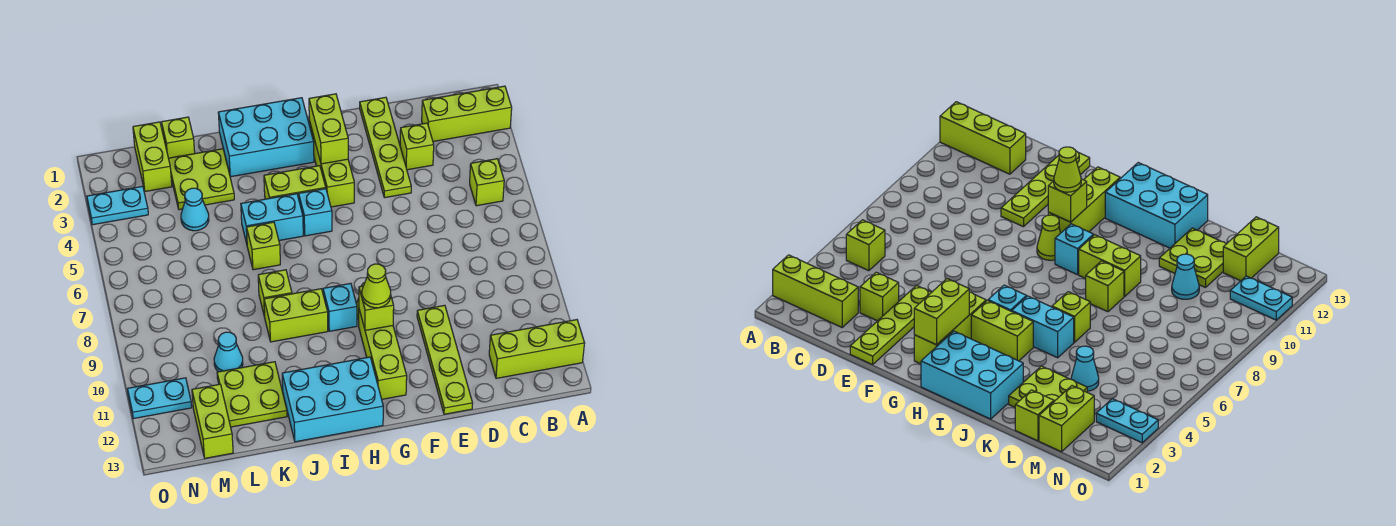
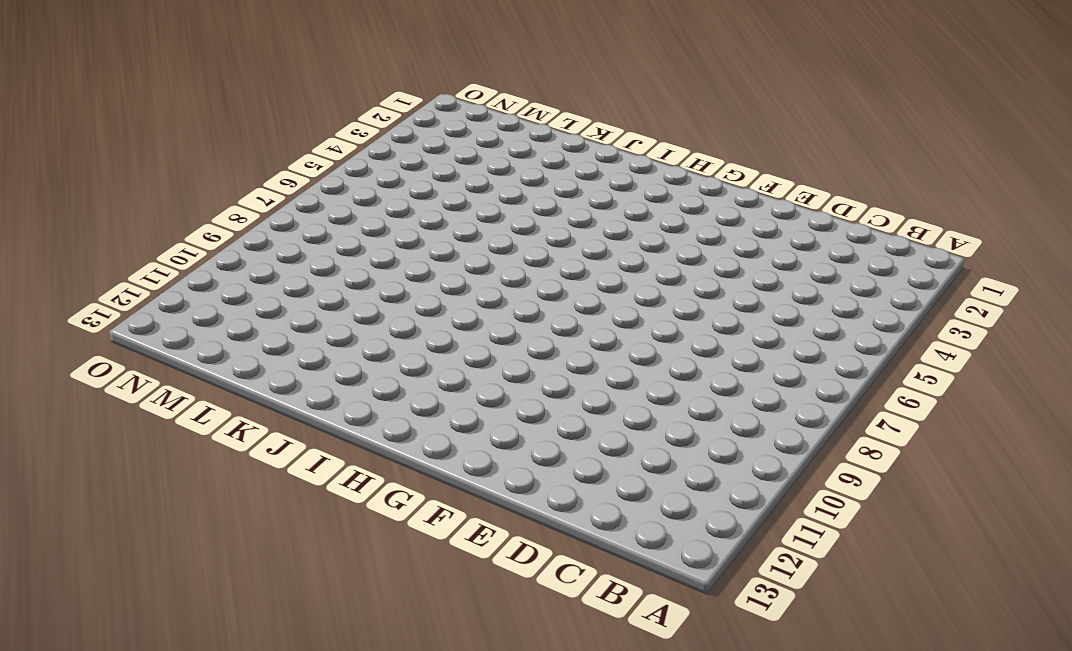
none -> lime brick A2:C2 level 1
none -> lime brick A12:C12 level 1
none -> lime brick B5 level 1
none -> lime brick D3 level 1

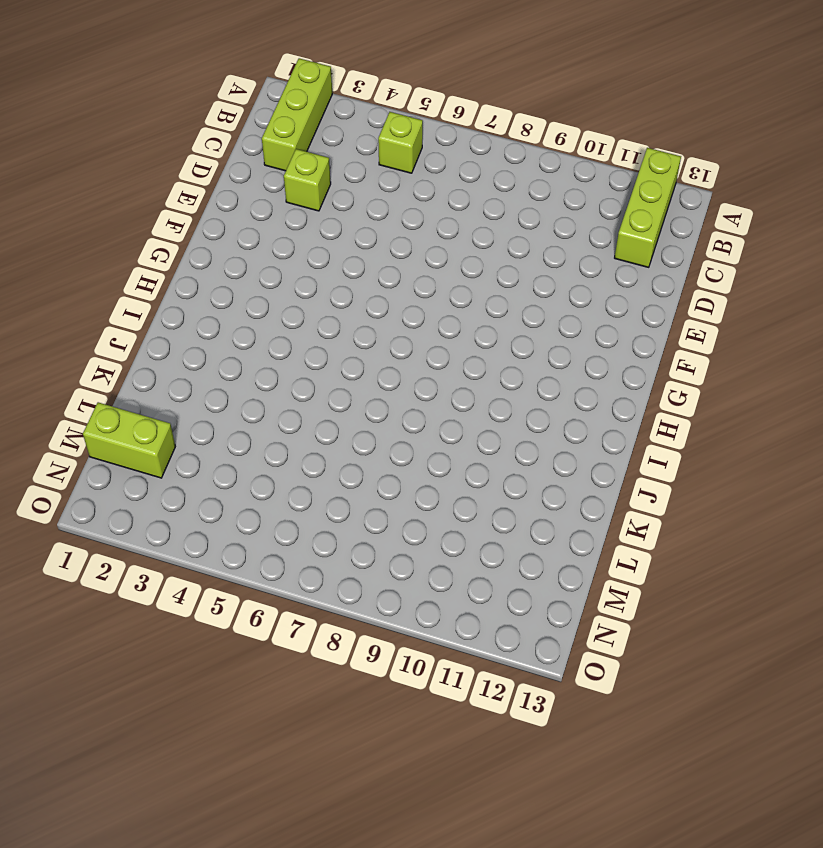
none -> lime plate E1:E4 level 1
none -> lime plate E10:E13 level 1
none -> lime brick G2:G4 level 1
none -> lime cone G9 level 1

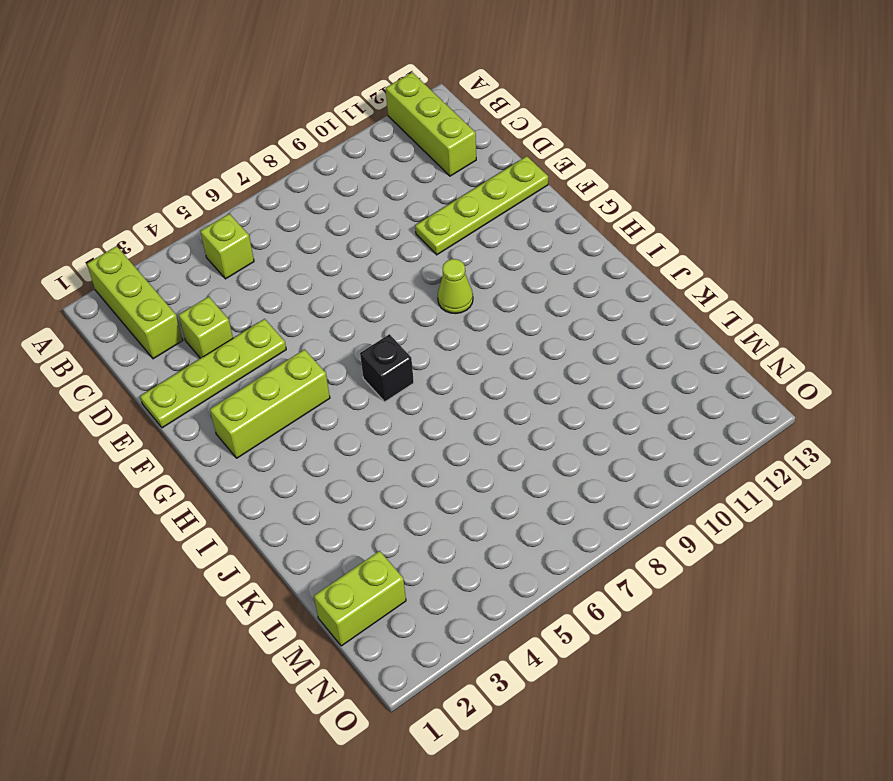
black brick H6 level 1 -> none
none -> lime brick G10:G12 level 1
none -> cyan brick H1:J2 level 1
none -> lime brick H4:I4 level 1
none -> cyan brick H5 level 1

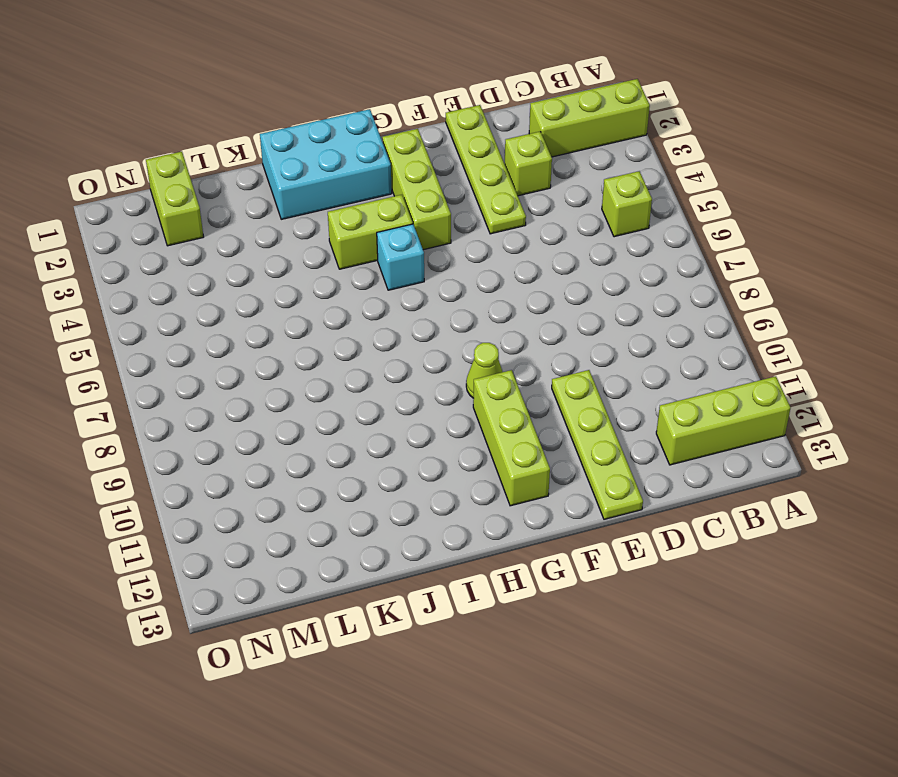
none -> cyan brick H9 level 1
none -> cyan brick H12:J13 level 1
none -> cyan brick I5:J5 level 1
none -> lime brick I9:J9 level 1

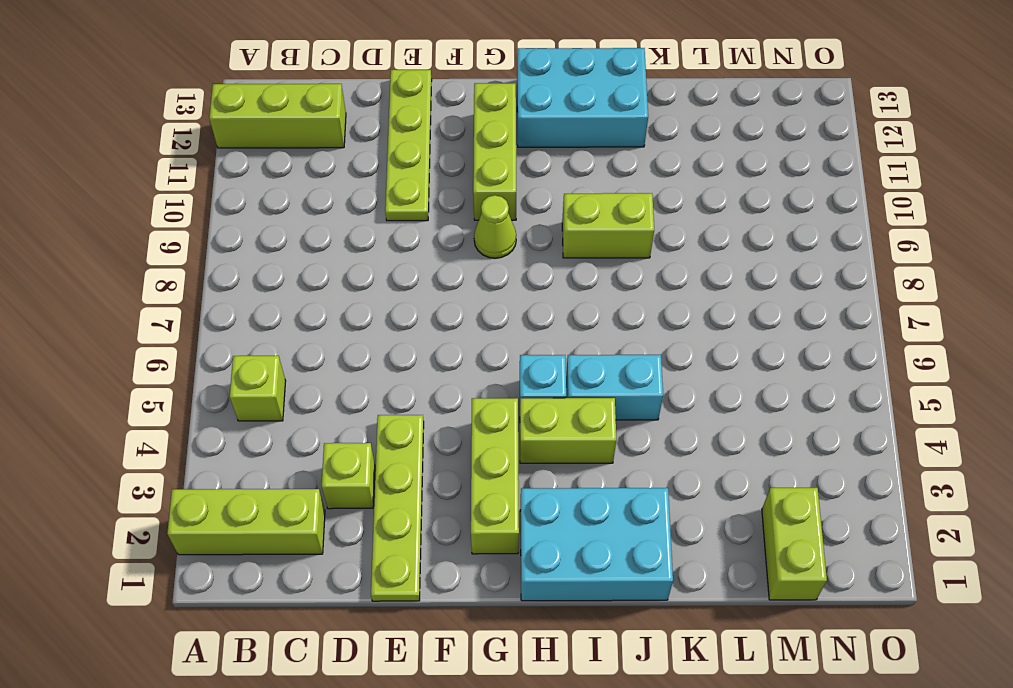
none -> cyan brick H9 level 1
none -> lime brick J6 level 1
none -> lime brick J8 level 1
none -> lime plate K2:L3 level 1

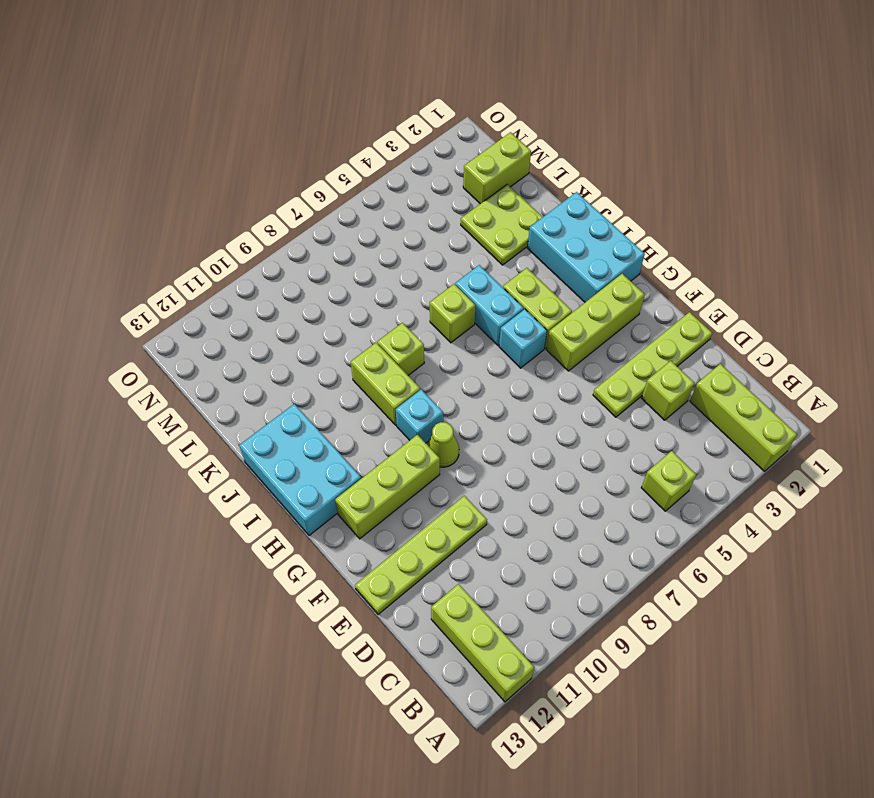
none -> lime plate K11:L12 level 1
none -> lime brick L1 level 1
none -> cyan cone L4 level 1
none -> cyan cone L10 level 1

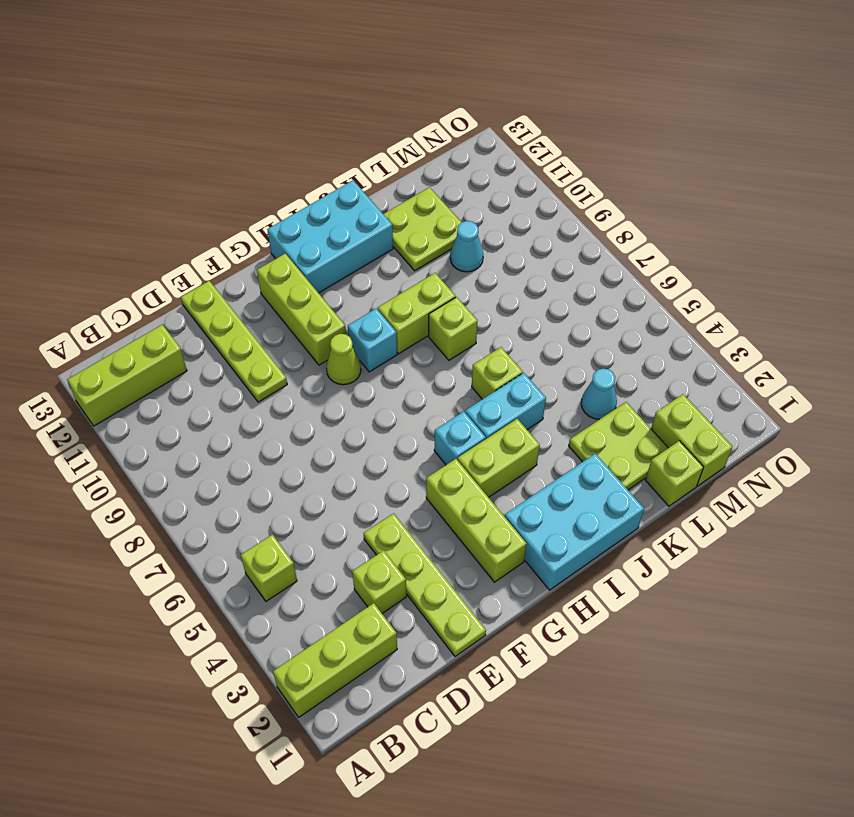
none -> lime brick M12:M13 level 1
none -> cyan plate N3:O3 level 1
none -> cyan plate N11:O11 level 1
none -> lime brick G2:G3 level 2

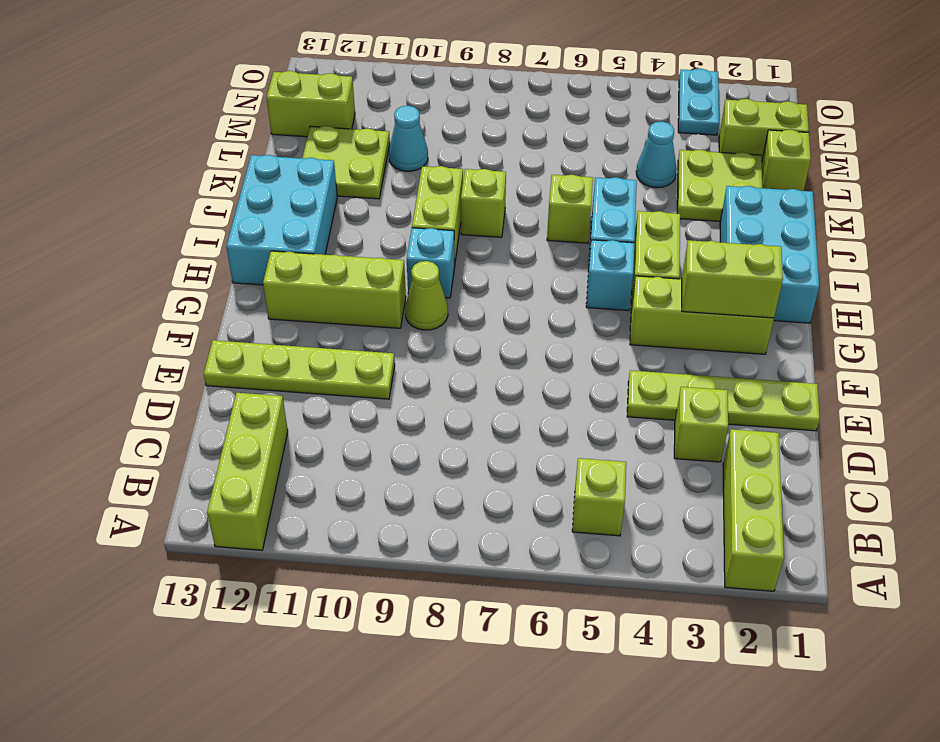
none -> cyan plate N11:O11 level 1
none -> lime brick G10 level 2
none -> lime cone G10 level 3

